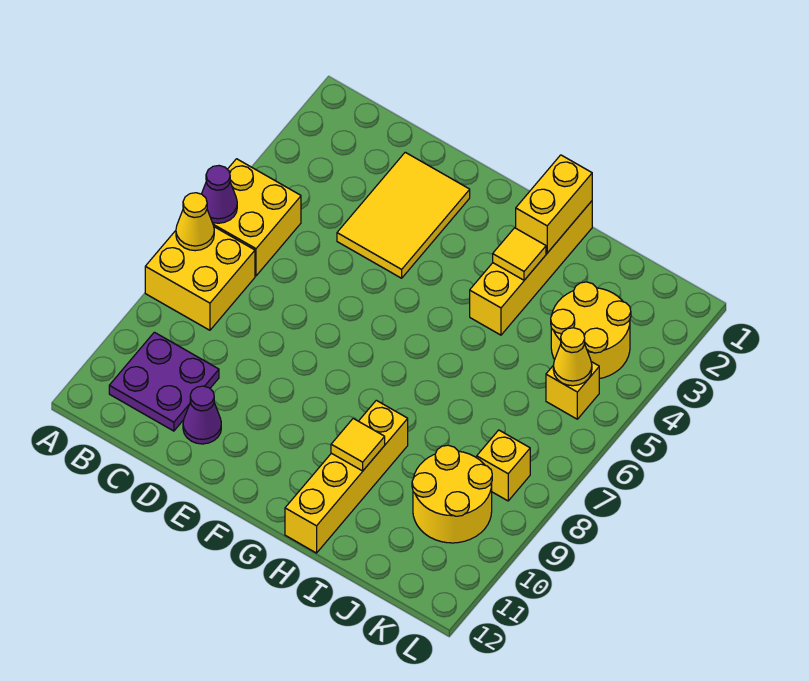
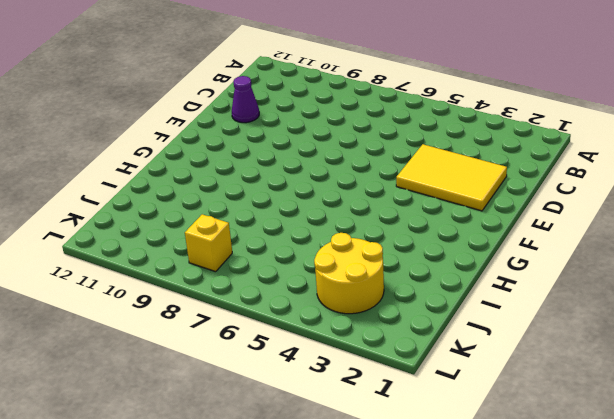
none -> yellow brick A5:B6 level 1
none -> yellow brick A7:B8 level 1
none -> purple plate B10:C11 level 1

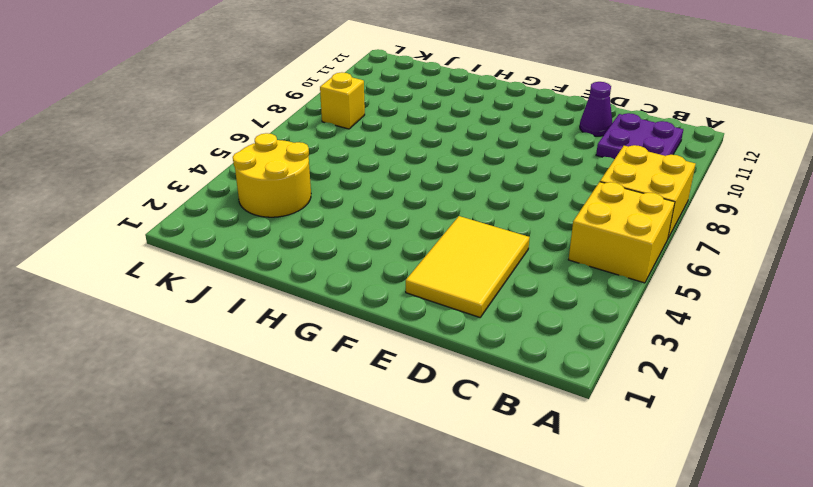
none -> yellow brick H1:H4 level 1
none -> yellow brick H9:H12 level 1
none -> yellow round brick J9:K10 level 1

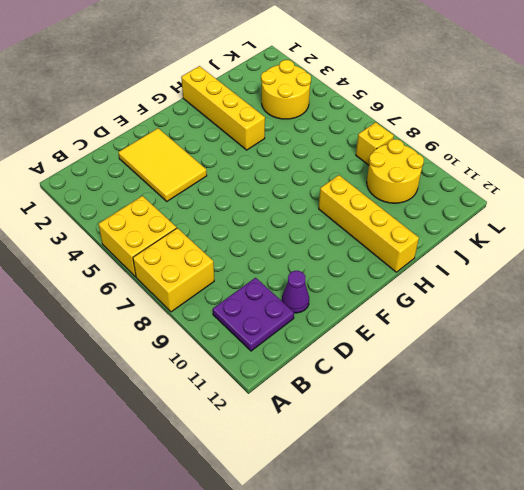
none -> yellow brick K5 level 1
none -> purple cone A6 level 2
none -> yellow cone A7 level 2

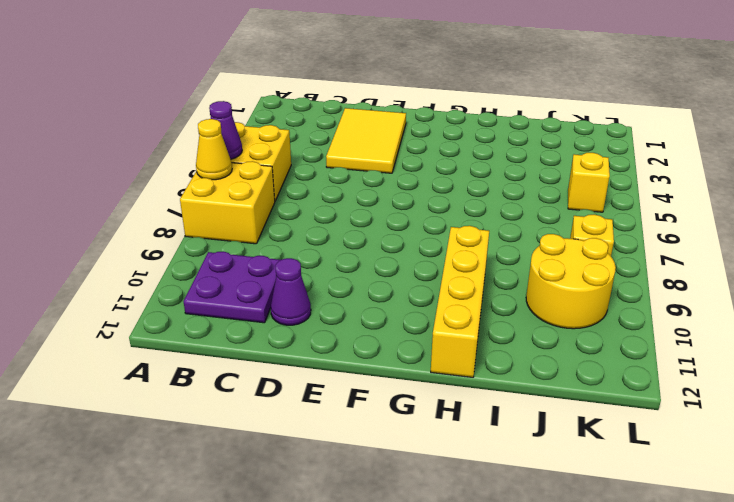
none -> yellow brick H1:H4 level 1
none -> yellow round brick J3:K4 level 1
none -> yellow brick H1:H2 level 2

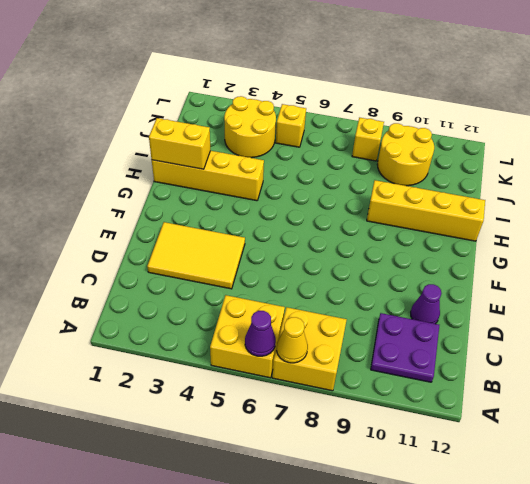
none -> yellow tile H3 level 2
none -> yellow tile H10 level 2
none -> yellow cone K5 level 2

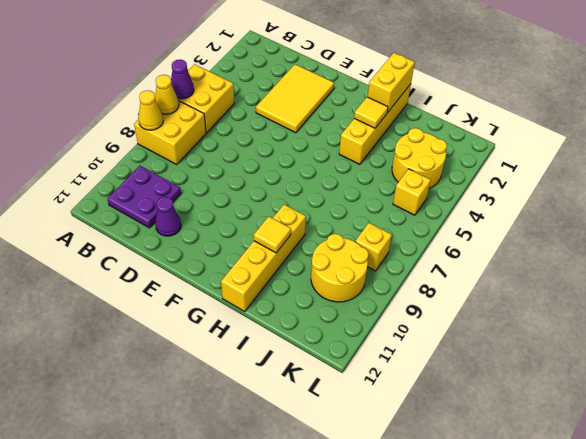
yellow cone A8 level 2 -> yellow cone K5 level 2

